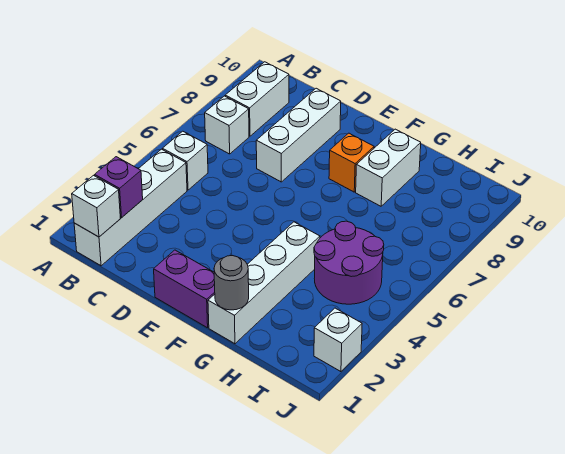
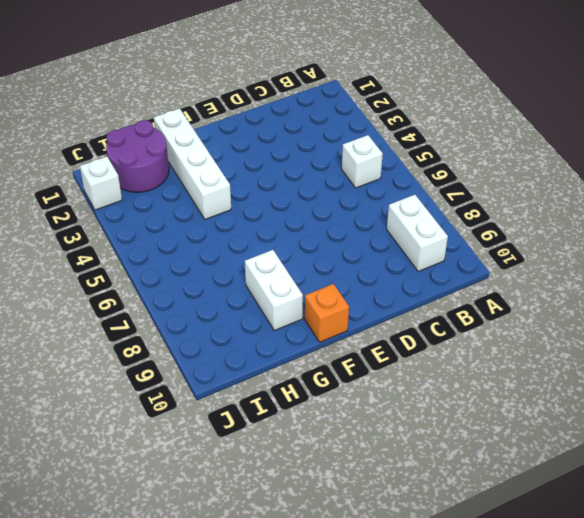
orange brick F10 level 1 -> orange brick F8 level 1
purple round brick H1:I2 level 1 -> purple round brick H4:I5 level 1
none -> white brick B1:B4 level 1
none -> white brick B7 level 1
none -> white brick D7:D9 level 1

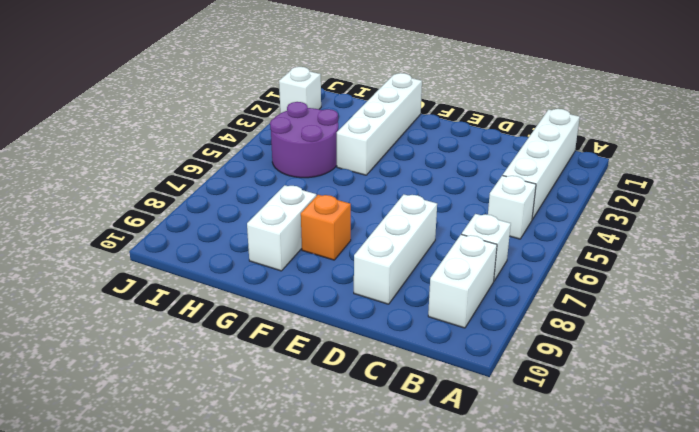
none -> purple brick E1:F1 level 1
none -> white brick B1 level 2
none -> purple brick B2 level 2

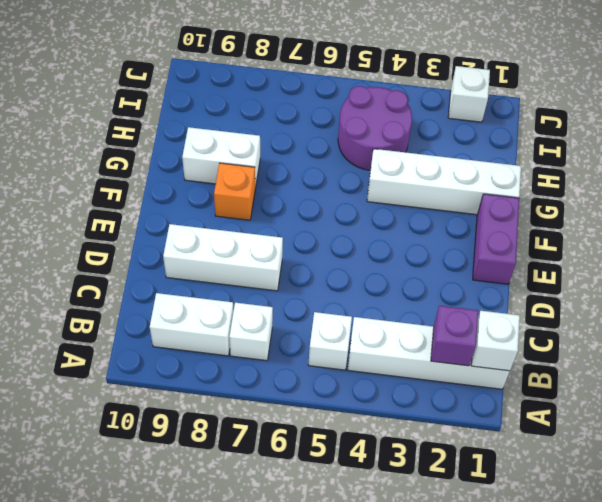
none -> grey round brick G1 level 2

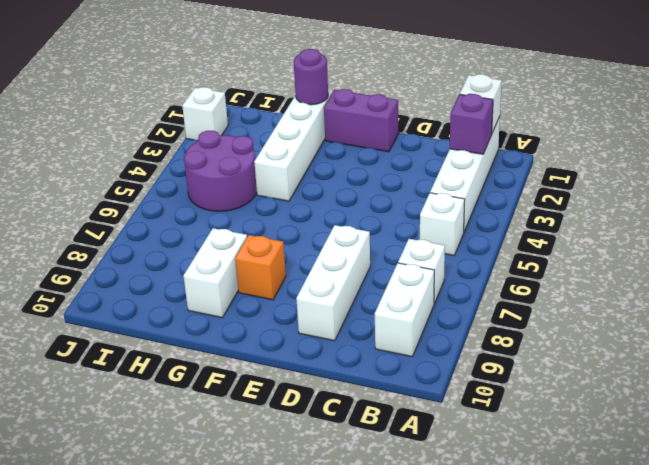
purple round brick G1 level 2 -> grey round brick G1 level 2

